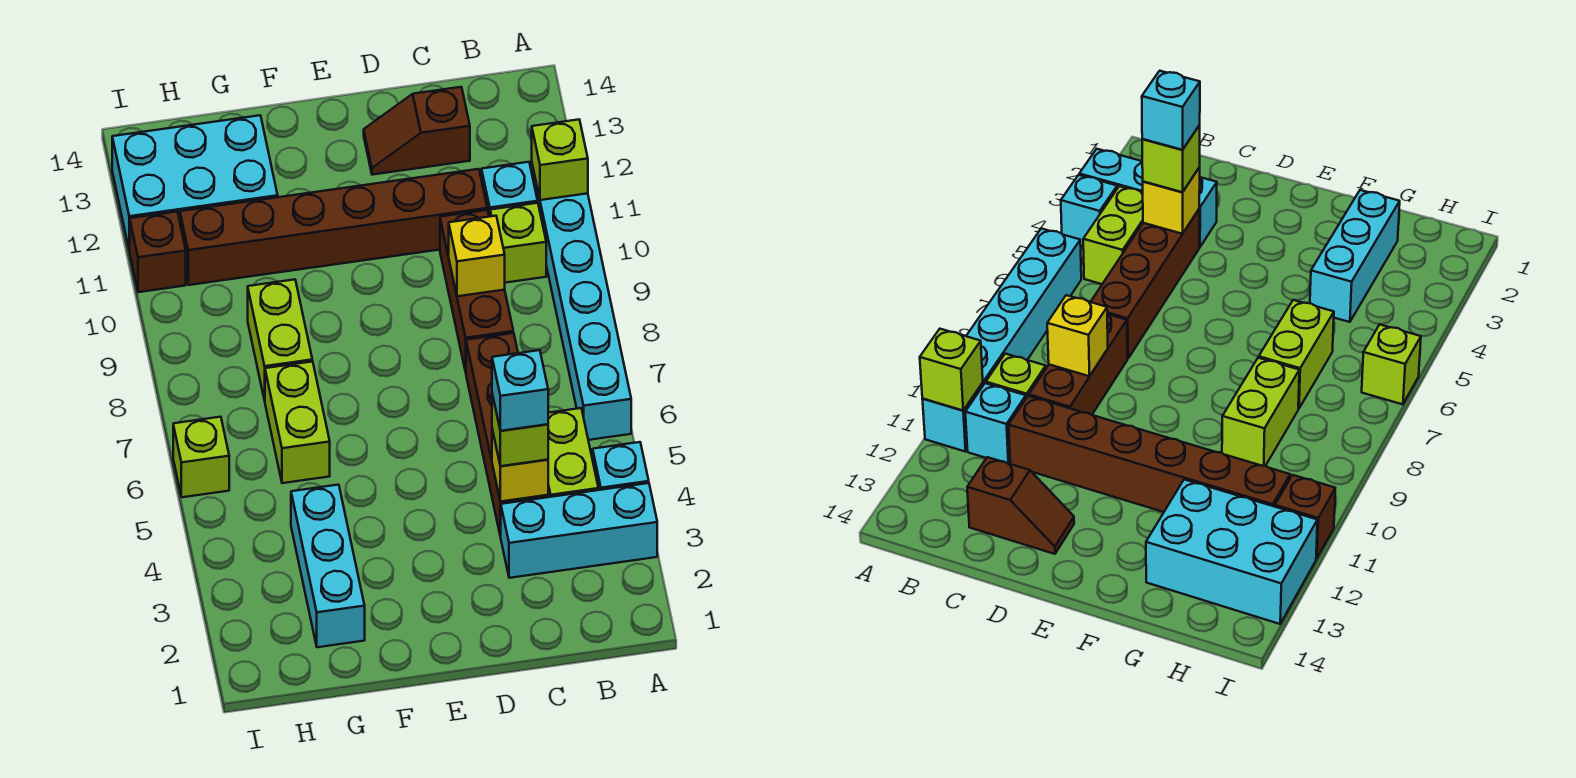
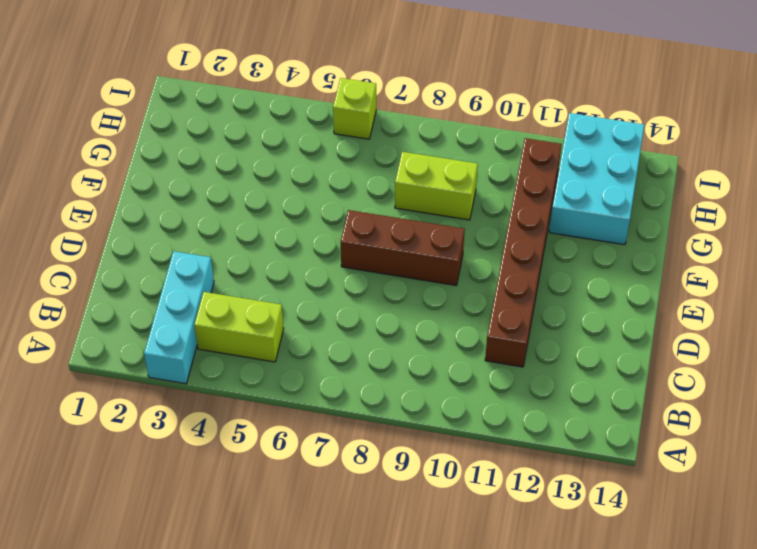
brown brick E7:E9 level 1 -> brown brick C8:C10 level 1
none -> cyan brick A4 level 1
none -> cyan brick A6:A11 level 1
none -> lime brick B10 level 1

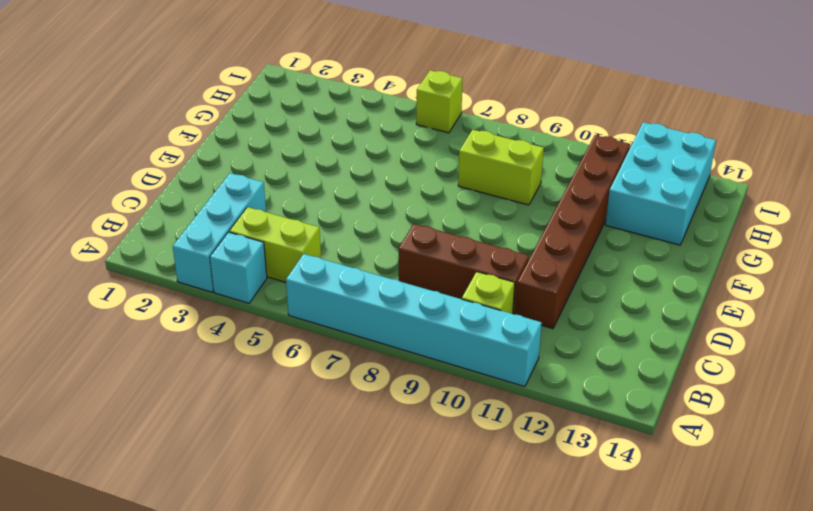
none -> cyan brick B11 level 1
none -> brown brick C4:C7 level 1
none -> brown slope C13:D13 level 1 top C

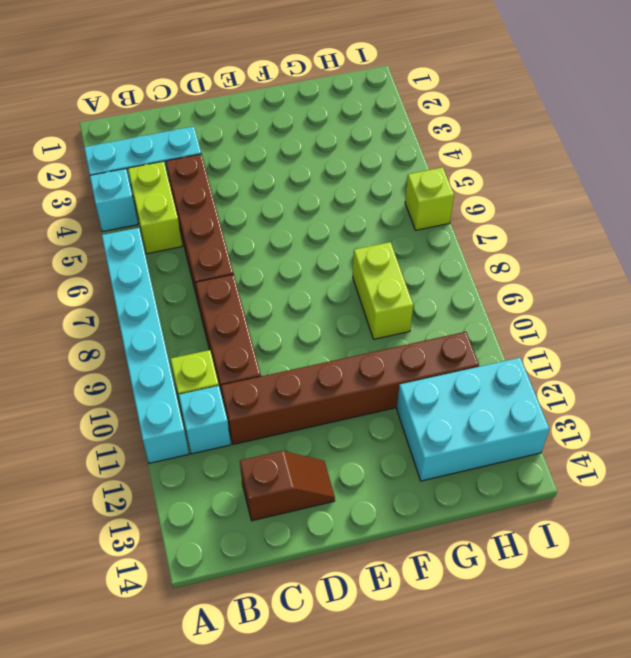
none -> cyan brick G2:G4 level 1
none -> lime brick G6:G7 level 1
none -> brown brick I11 level 1

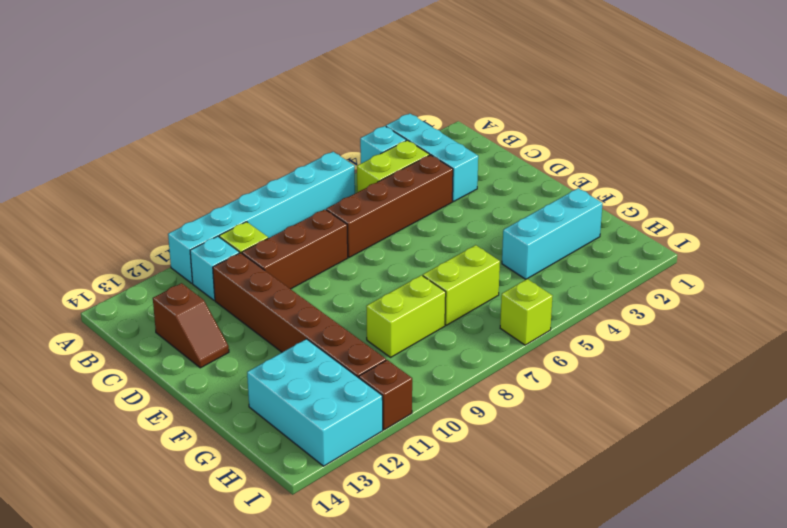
none -> lime brick A11 level 2
none -> yellow brick C4 level 2
none -> yellow brick C9 level 2

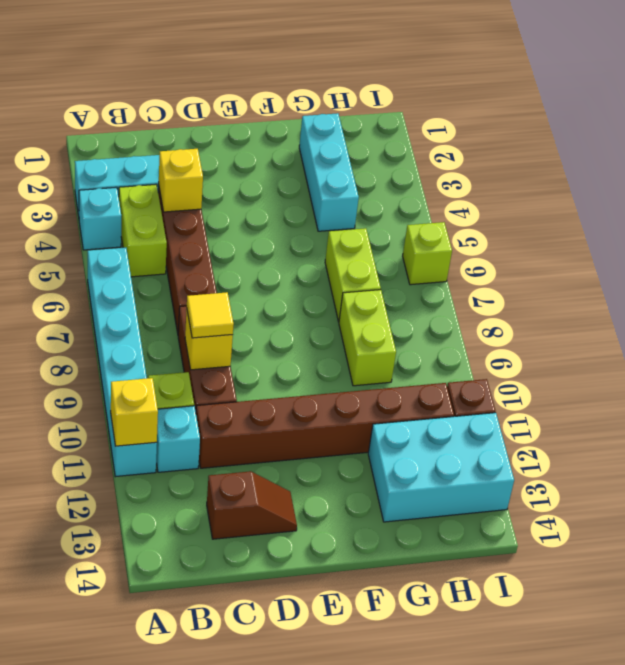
yellow brick A11 level 2 -> lime brick A11 level 2
yellow tile C9 level 3 -> none
none -> lime brick C4 level 3
none -> cyan brick C4 level 4

